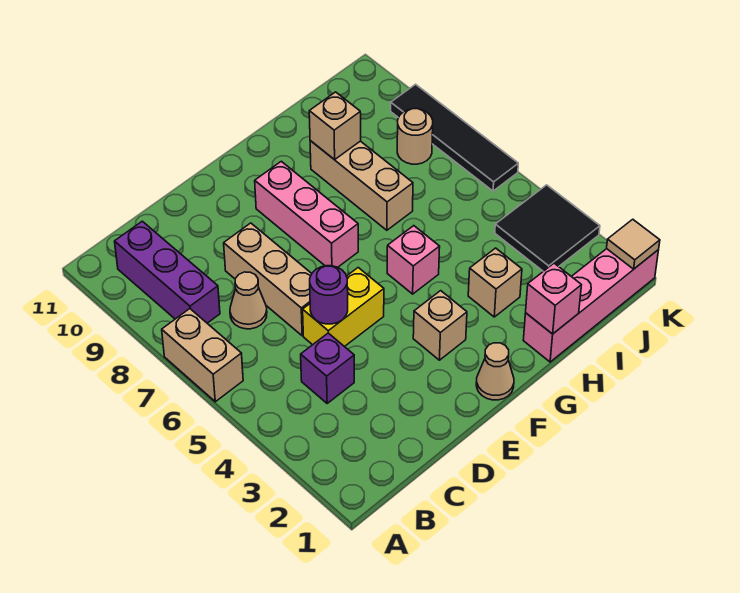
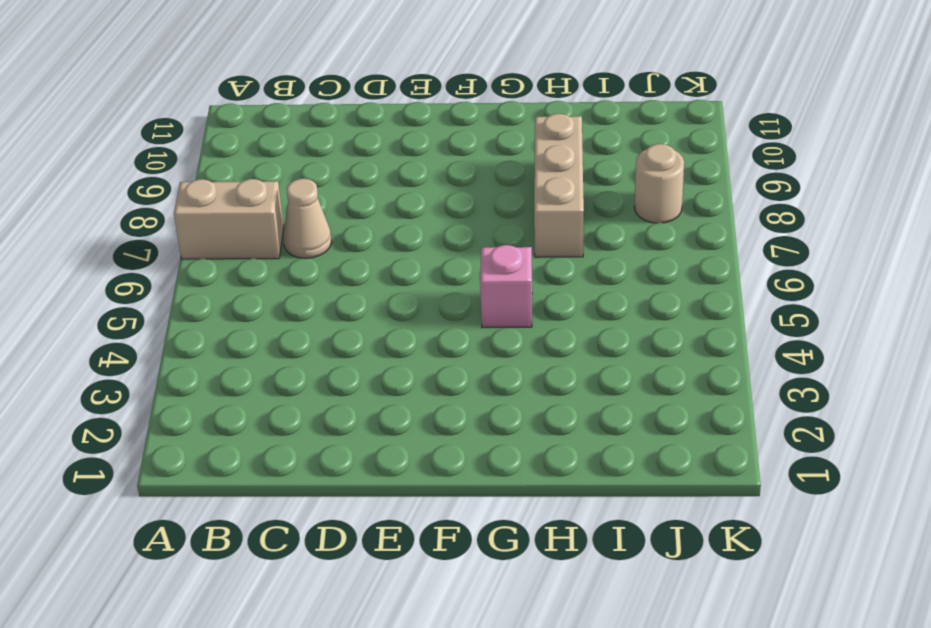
tan brick A7:B7 level 1 -> tan brick A6:A7 level 1
none -> purple brick B8:B10 level 1
none -> purple brick C4 level 1
none -> yellow brick D5:E5 level 1

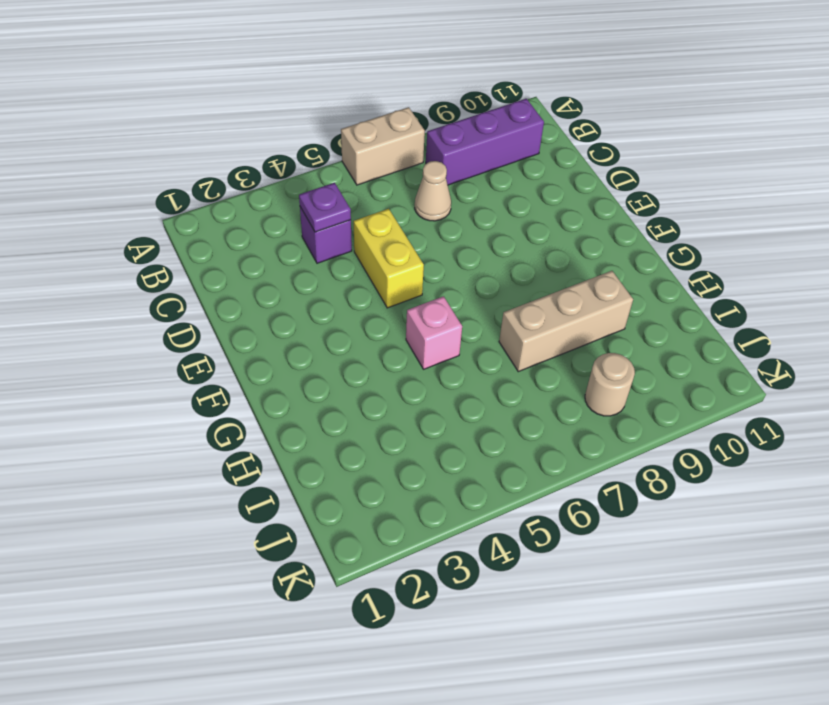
purple plate C4 level 2 -> none
none -> tan brick D6:D8 level 1
none -> tan cone F1 level 1
none -> tan brick F3 level 1

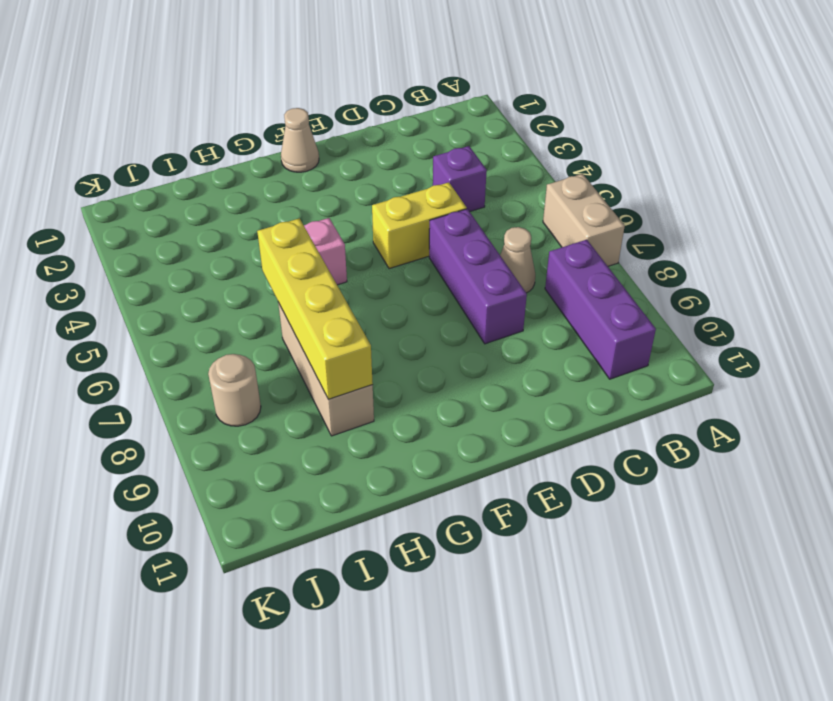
purple brick D6:D8 level 1 -> tan brick D6:D8 level 1
yellow brick H6:H9 level 2 -> tan brick H9 level 2
none -> tan brick F3 level 1
none -> pink brick F7:F9 level 1
none -> pink brick H1:K1 level 1

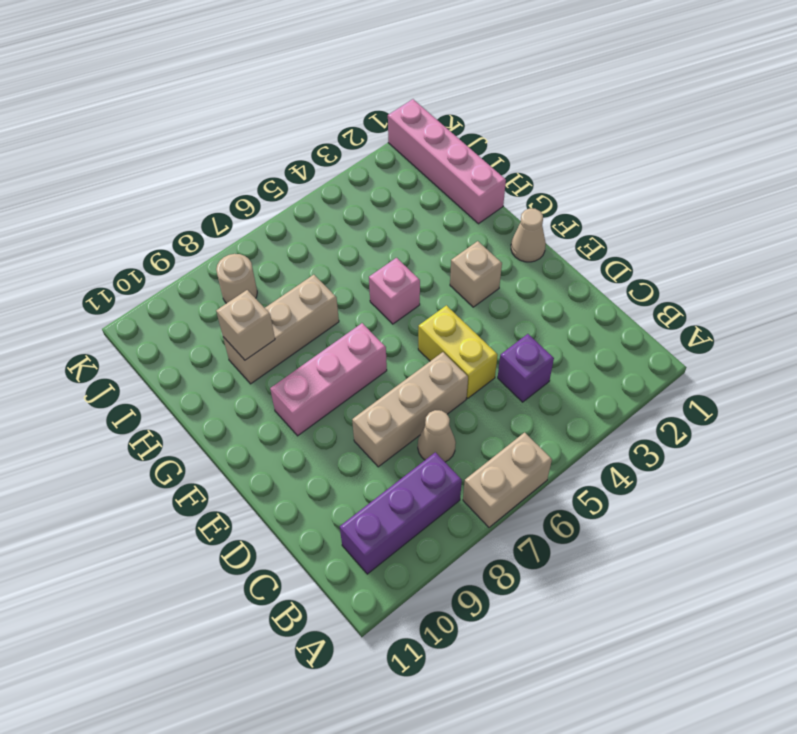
none -> tan brick H3 level 1
none -> black tile J3:K4 level 1
none -> black tile K6:K9 level 1

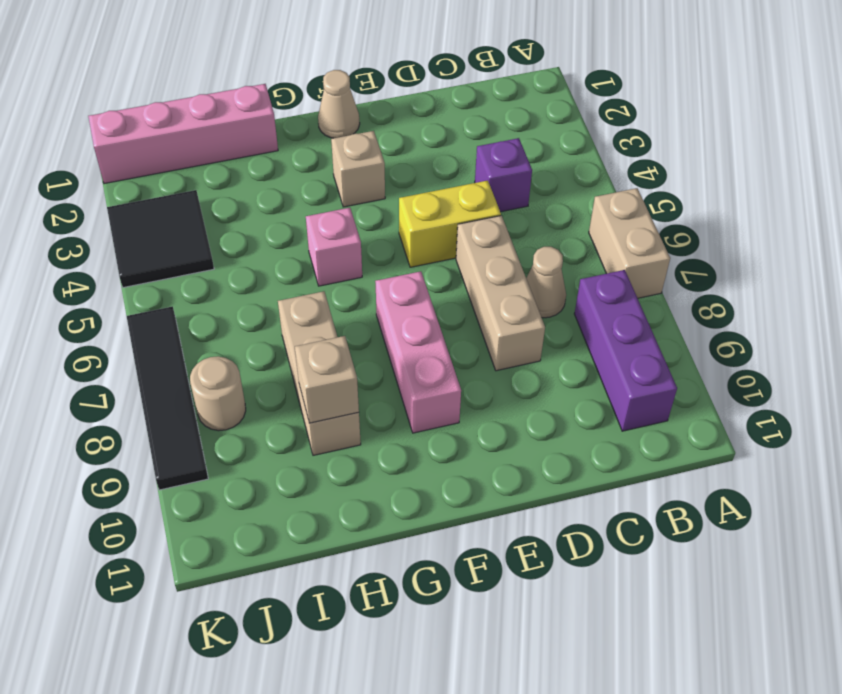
none -> tan brick H3 level 1
none -> purple round brick D5 level 2
none -> pink brick H1 level 2

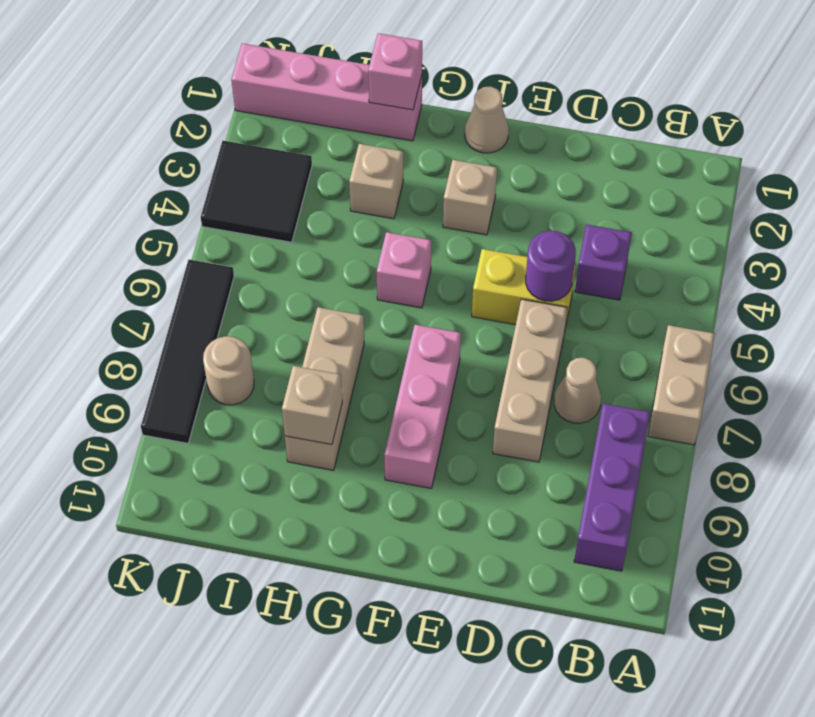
none -> tan tile K1 level 2

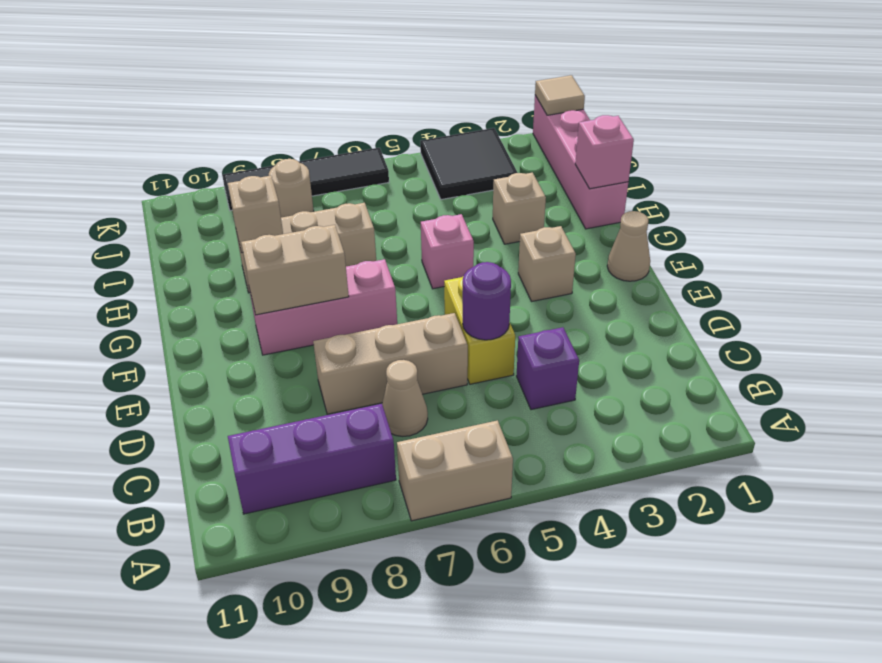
tan brick F8:F9 level 2 -> none

